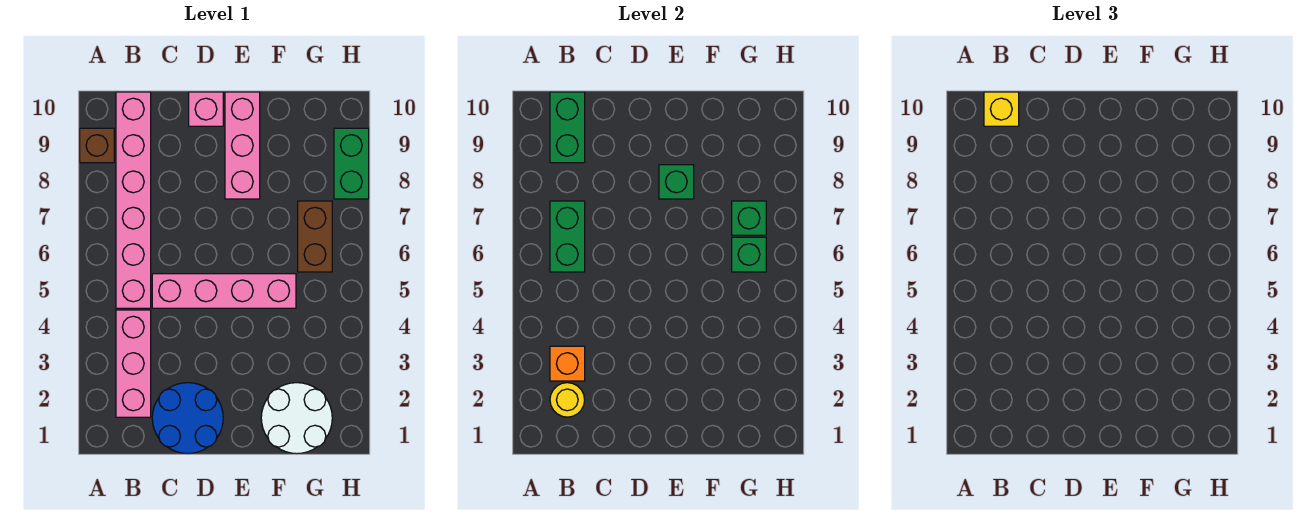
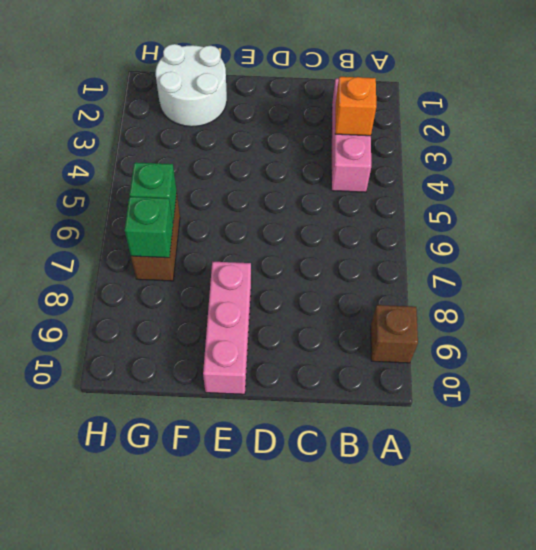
none -> pink brick B5:B10 level 1
none -> blue round brick C1:D2 level 1
none -> pink brick C5:F5 level 1

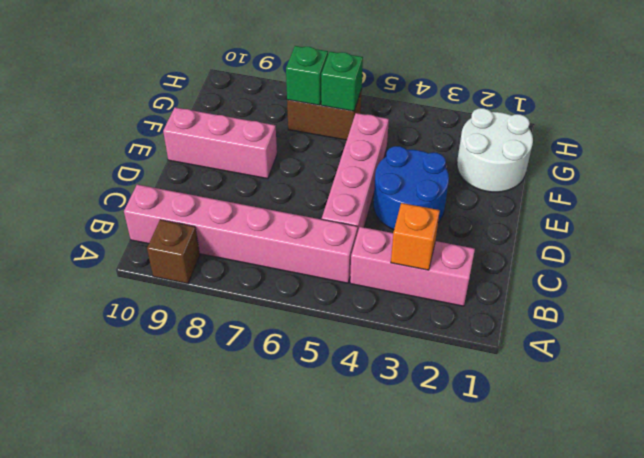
blue round brick D3:E4 level 1 -> blue round brick C1:D2 level 1
none -> pink brick D10 level 1
none -> green brick H8:H9 level 1
none -> yellow round brick B2 level 2

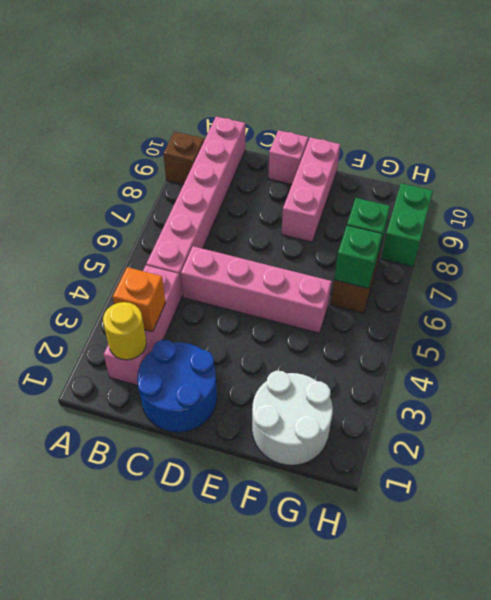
none -> green brick B6:B7 level 2
none -> green brick B9:B10 level 2
none -> green brick E8 level 2

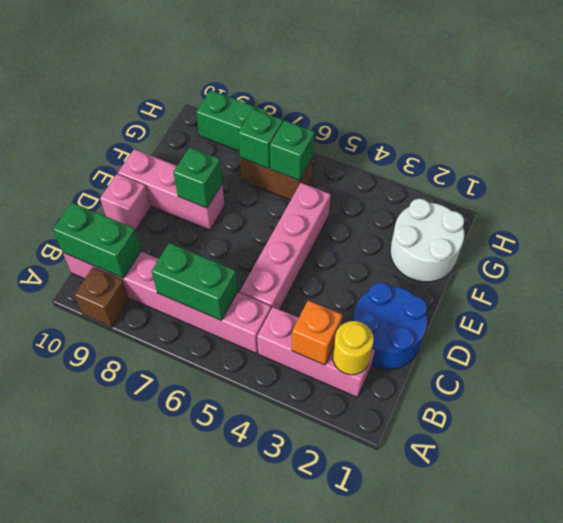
none -> yellow brick B10 level 3

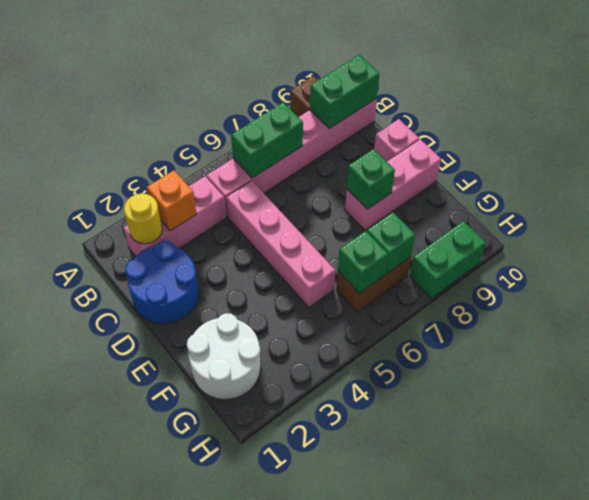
none -> yellow brick B10 level 3

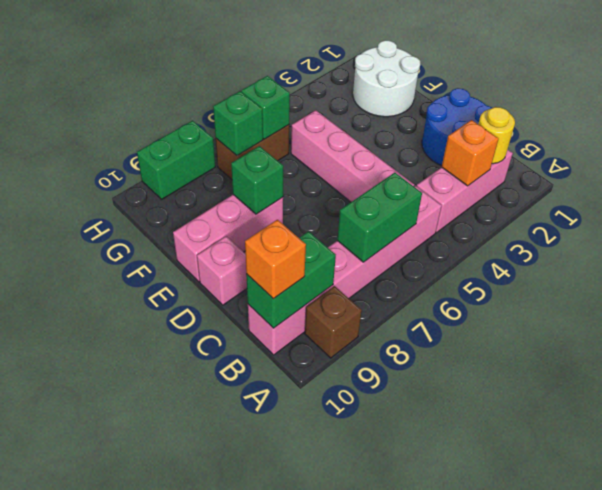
orange brick B10 level 3 -> yellow brick B10 level 3

